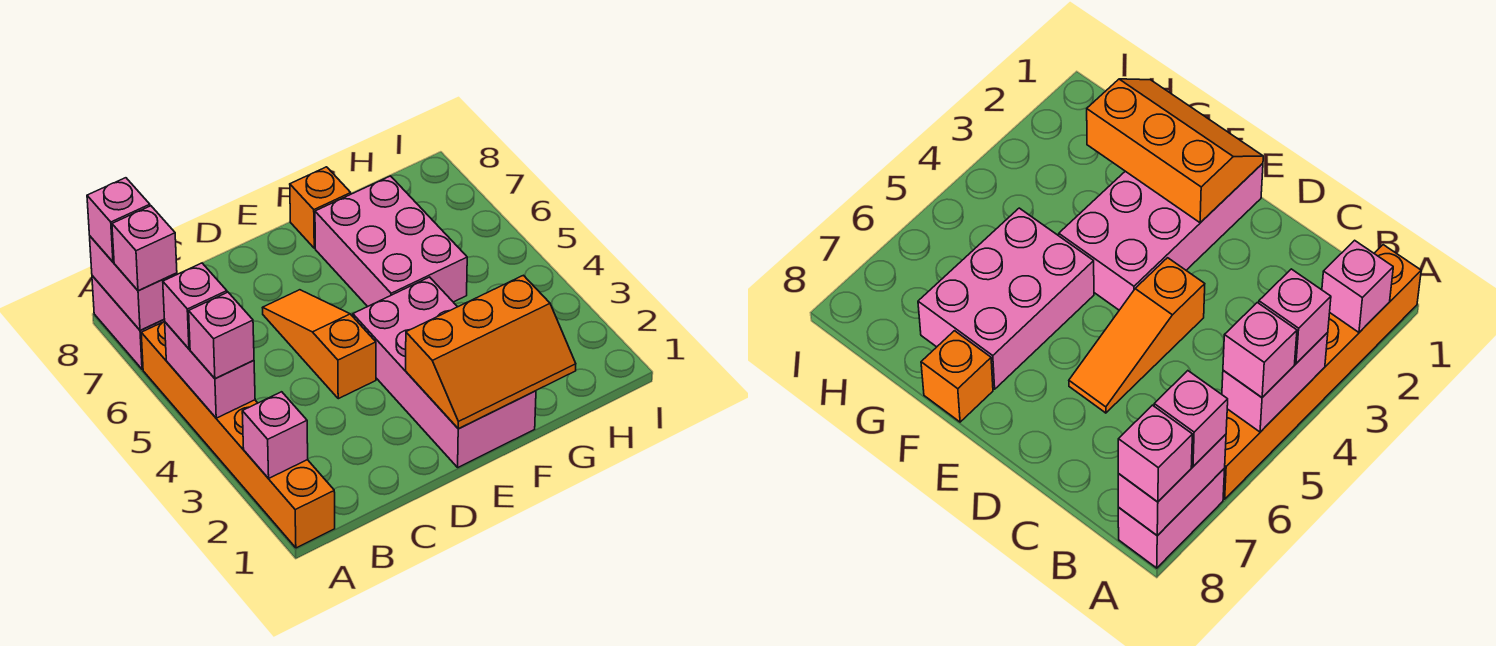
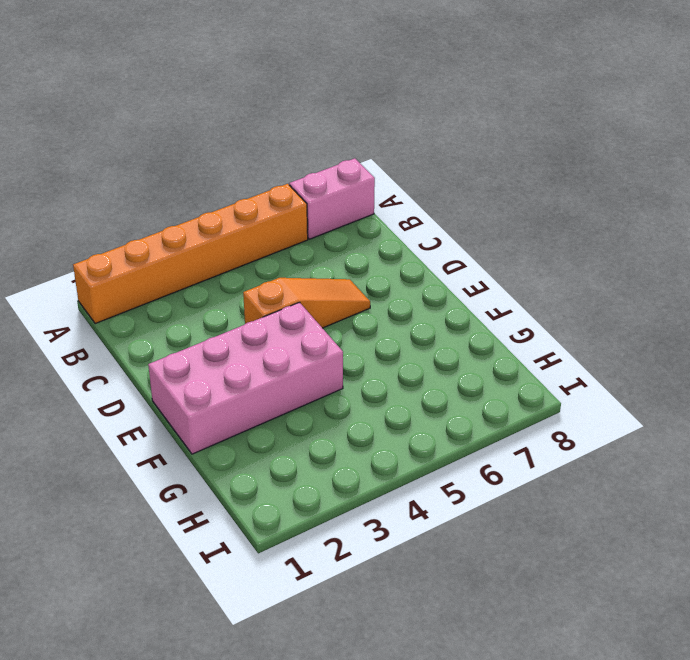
none -> pink brick F5:G7 level 1
none -> orange brick F8 level 1
none -> pink brick A2 level 2

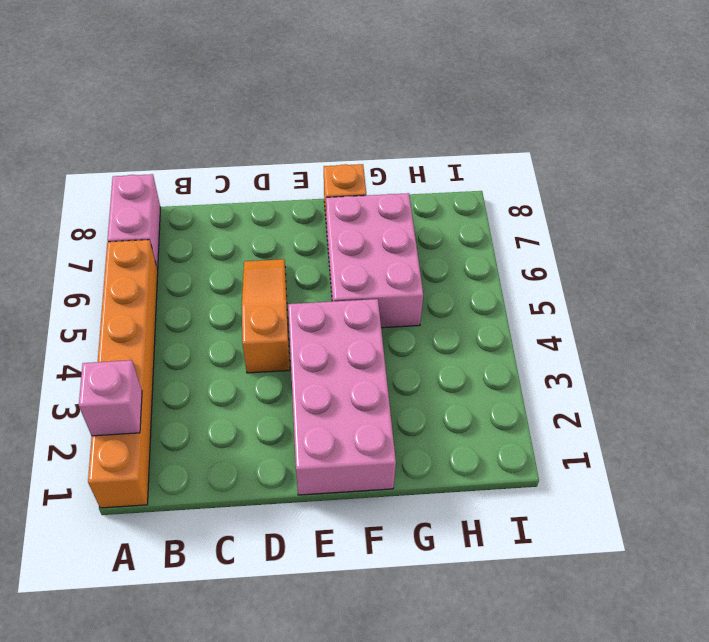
none -> pink brick A4:A5 level 2
none -> pink brick A7:A8 level 2
none -> orange slope E1:G2 level 2 top 2

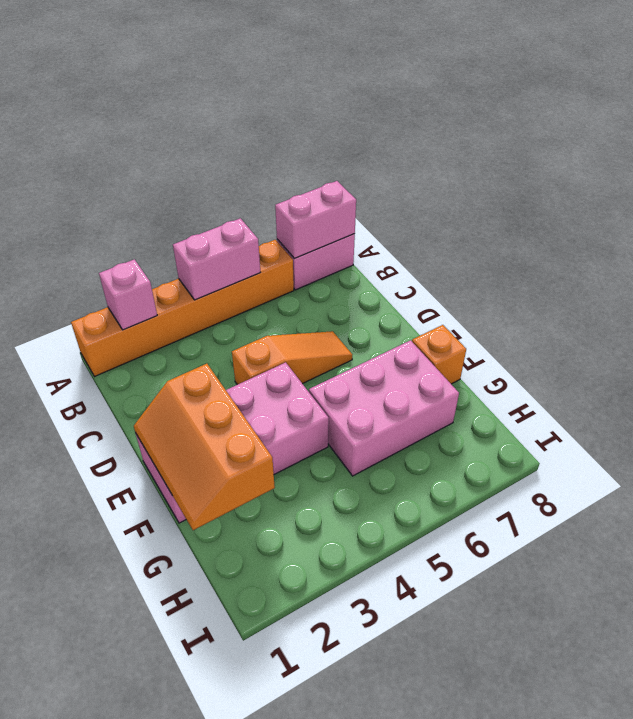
none -> pink brick A4 level 3
none -> pink brick A5 level 3
none -> pink brick A7 level 3

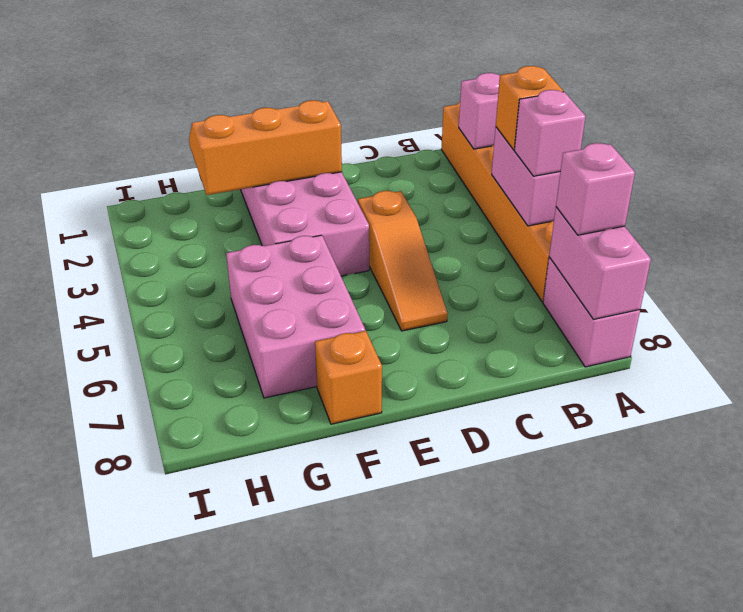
orange brick A4 level 3 -> pink brick A4 level 3
none -> pink brick A8 level 3

